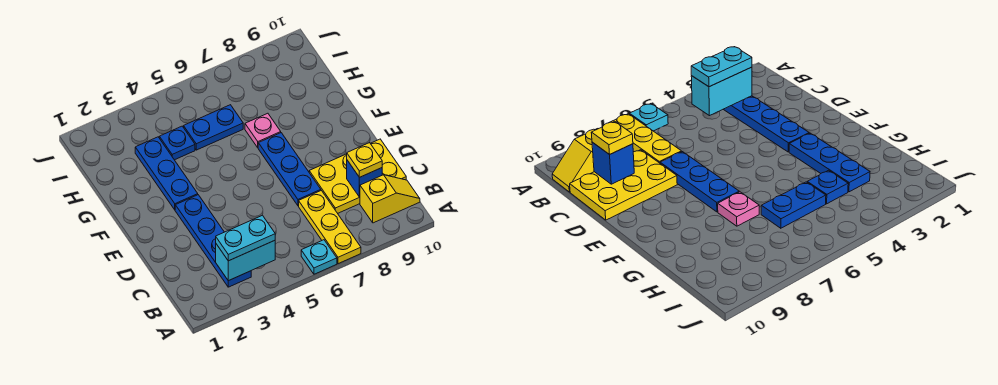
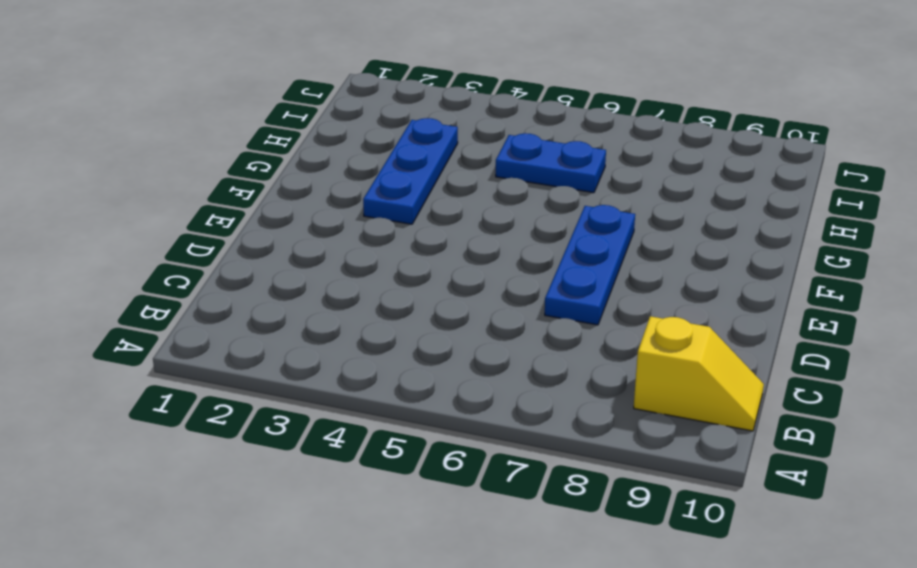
none -> cyan plate A6 level 1
none -> yellow plate A7:C7 level 1
none -> blue plate B3:E3 level 1

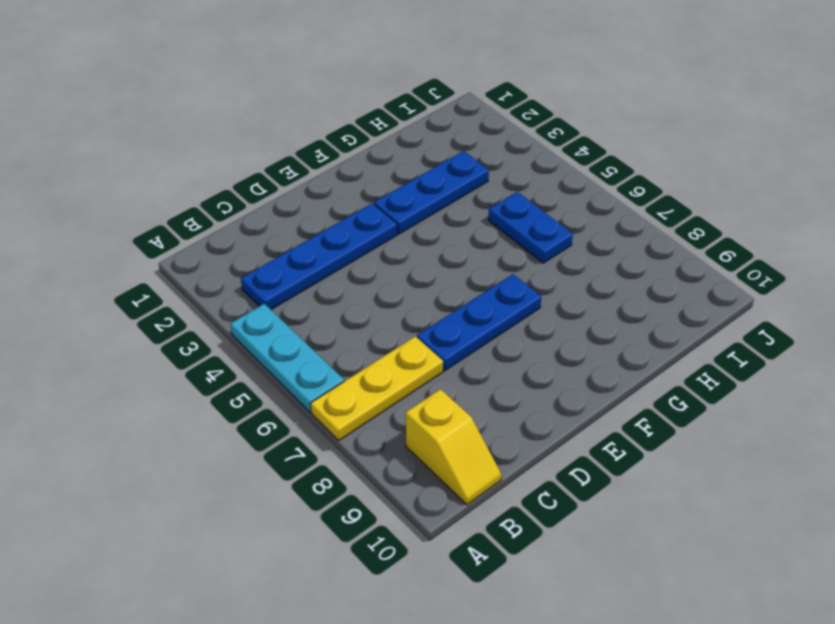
cyan plate A4:A6 level 1 -> cyan plate A6 level 1
none -> yellow plate C8:D10 level 1
none -> pink plate G7 level 1
none -> blue plate H4 level 1

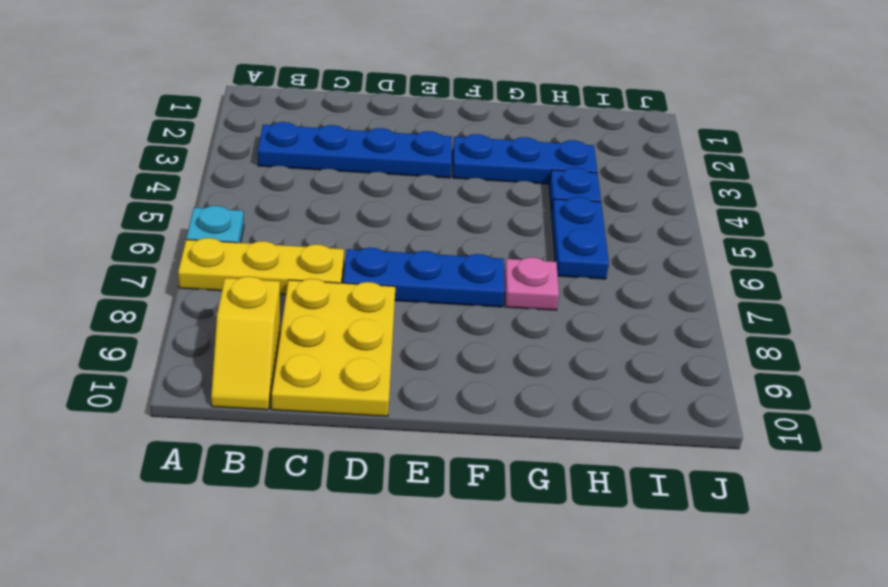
none -> cyan brick B3:B4 level 2
none -> blue brick C9 level 2
none -> cyan plate B3:B4 level 3

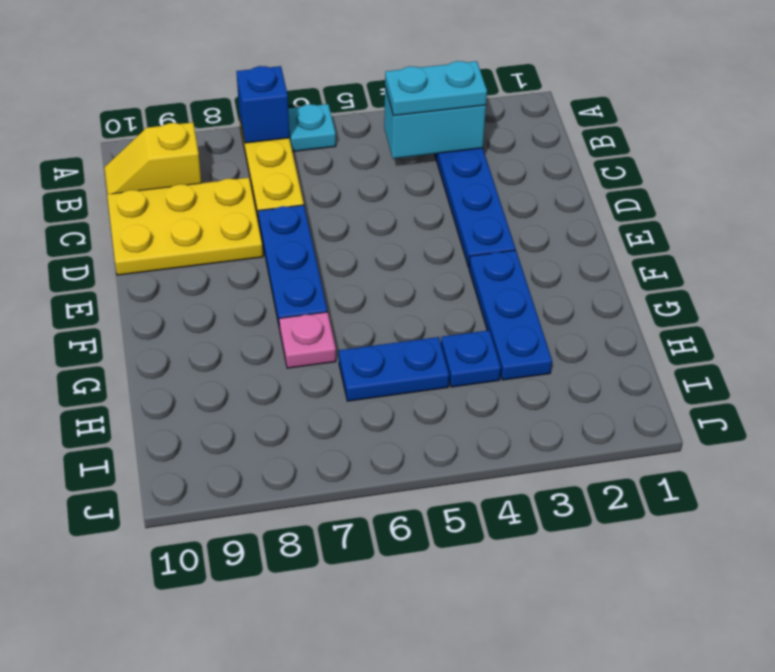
blue brick A7 level 2 -> blue brick C9 level 2
none -> yellow plate C9 level 3

